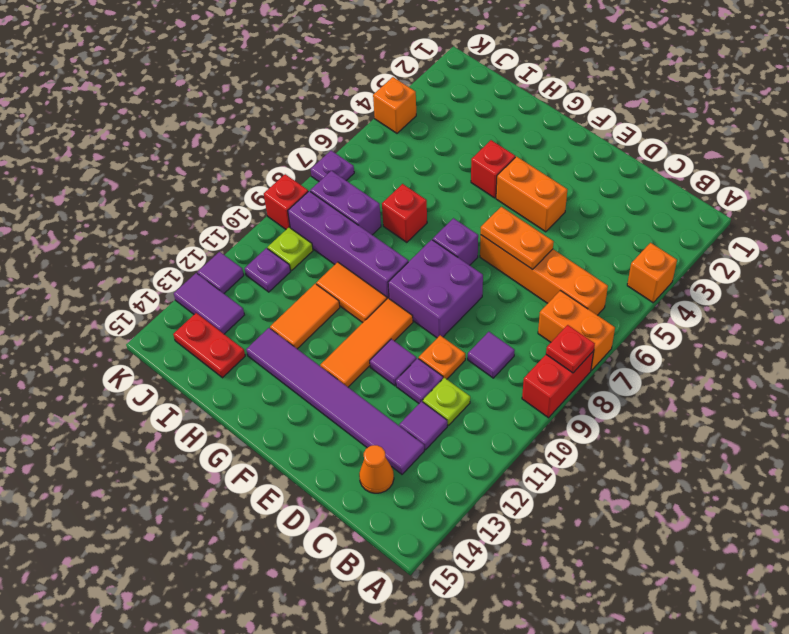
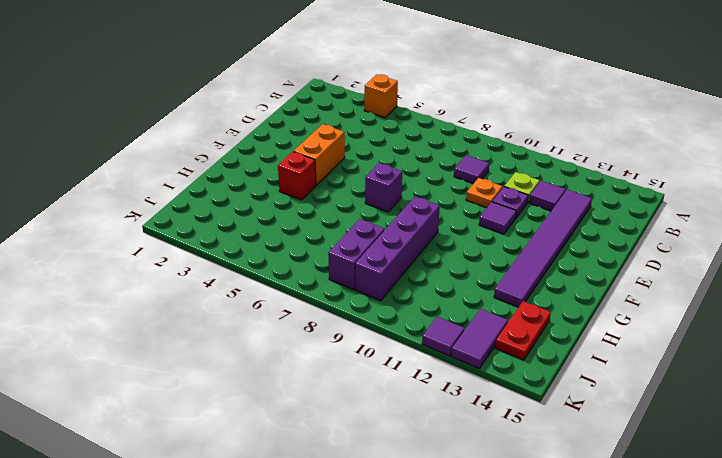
none -> orange brick A7:B7 level 1
none -> red brick A8:A9 level 1
none -> orange brick B6:E6 level 1
none -> orange cone C14 level 1

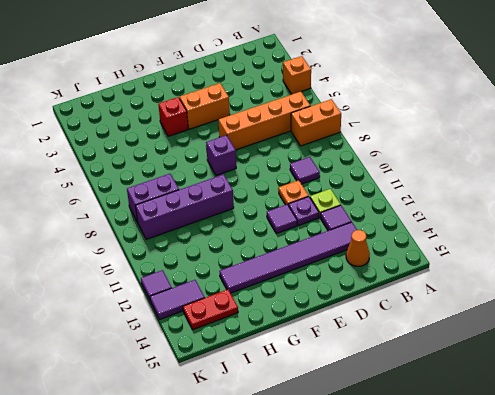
none -> red brick A8:A9 level 1
none -> purple brick E8:F9 level 1
none -> orange tile F10:F12 level 1
none -> orange tile G10:H10 level 1

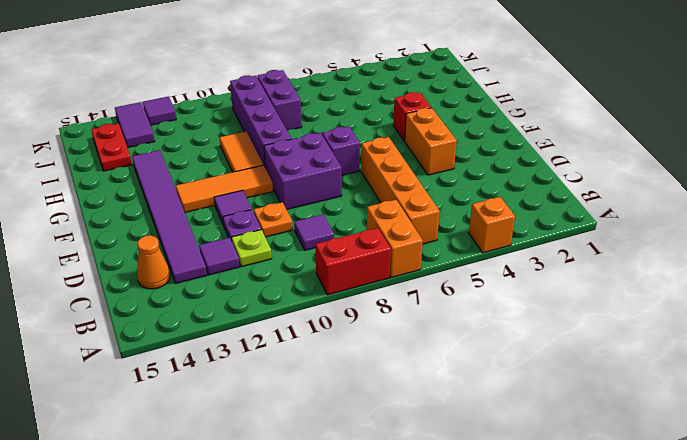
none -> red brick H7 level 1
none -> orange tile H11:H12 level 1
none -> lime plate J10 level 1
none -> purple plate J11 level 1

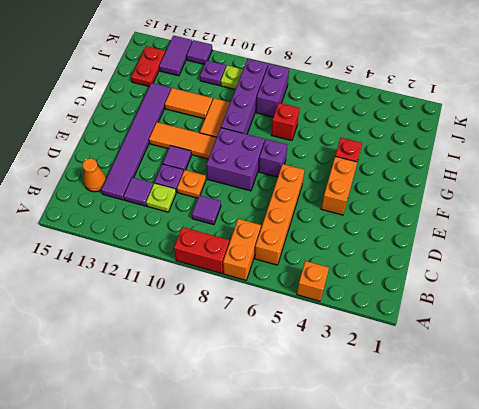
none -> orange brick K4 level 1
none -> purple plate K7 level 1
none -> red brick K9 level 1
none -> red plate A8 level 2

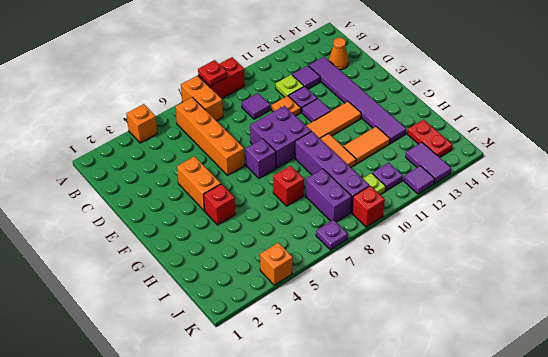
none -> orange plate D6:E6 level 2

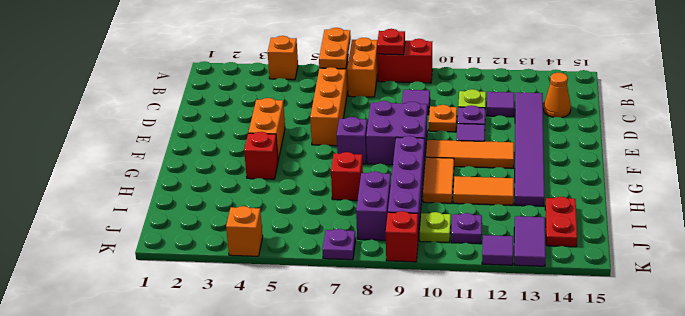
orange plate A6:B6 level 2 -> orange plate D6:E6 level 2

